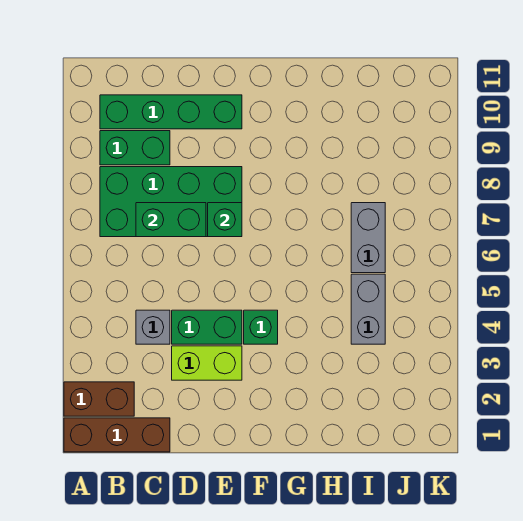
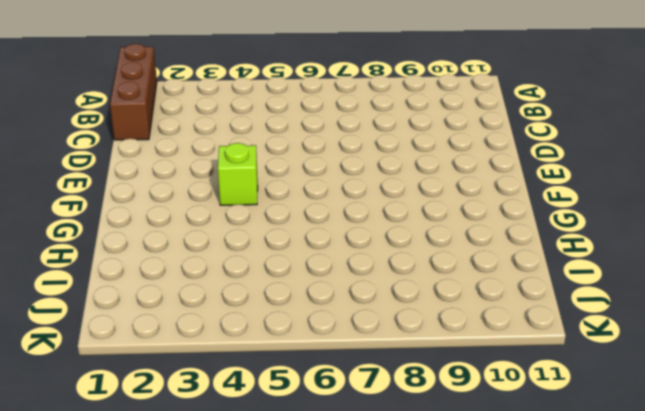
lime brick F4 level 1 -> green brick F4 level 1
none -> brown brick A2:B2 level 1
none -> green brick B7:E8 level 1
none -> green brick B9:C9 level 1

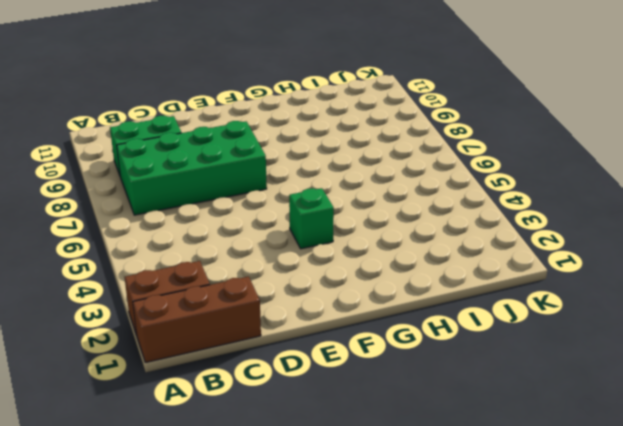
none -> green brick B10:E10 level 1
none -> grey brick C4 level 1
none -> lime brick D3:E3 level 1

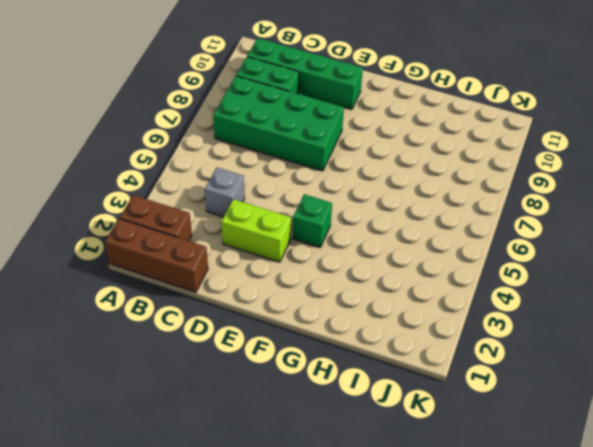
none -> green brick D4:E4 level 1
none -> grey brick I4:I5 level 1
none -> grey brick I6:I7 level 1

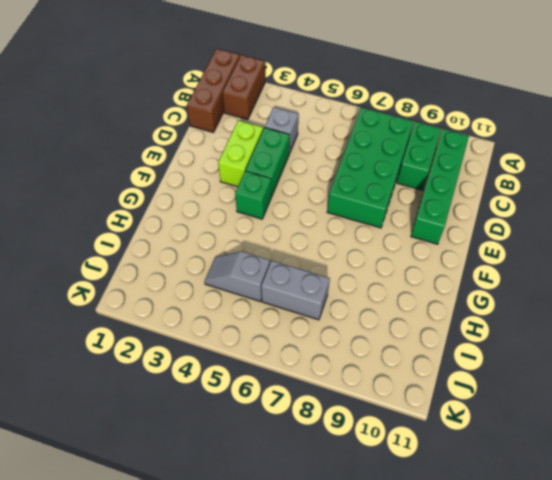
grey slope I4:I5 level 1 top 5 -> grey brick I4:I5 level 1
none -> green brick C7:D7 level 2
none -> green brick E7 level 2

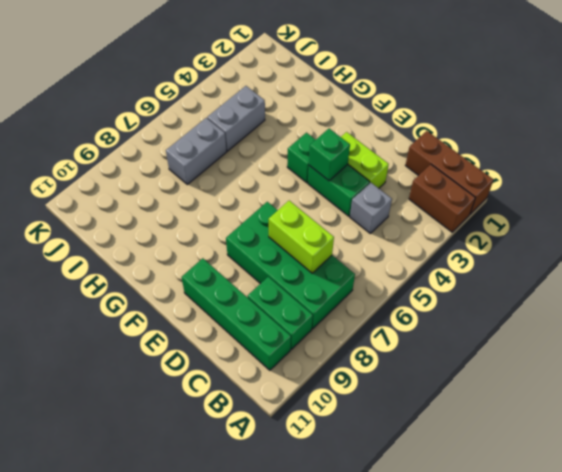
lime brick C7:D7 level 2 -> green brick C7:D7 level 2
green brick E4 level 2 -> green brick E7 level 2

